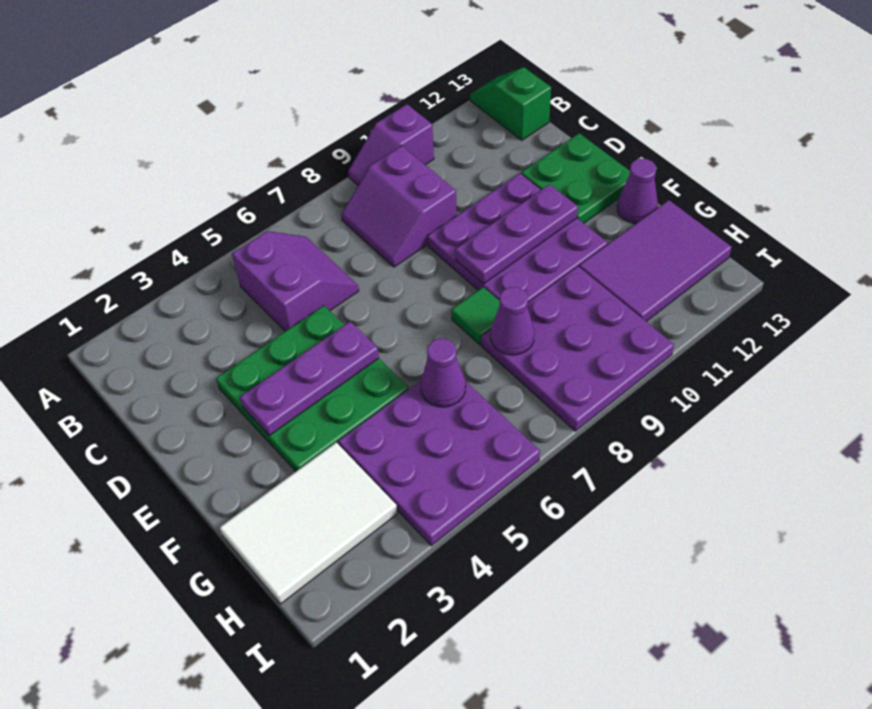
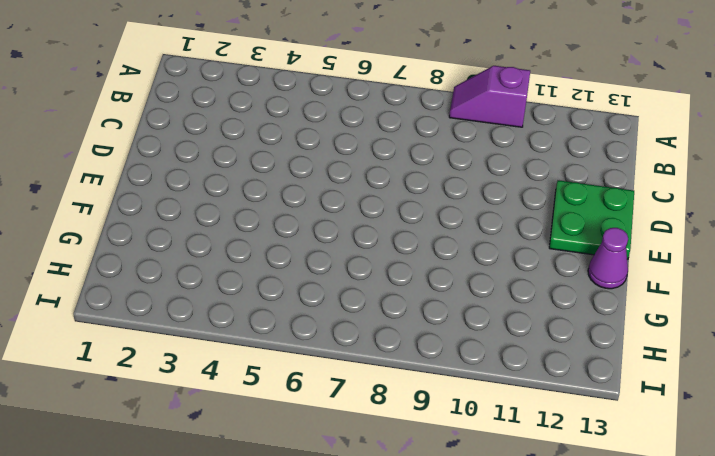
none -> green slope A13:B13 level 1 top B
none -> purple slope B5:C6 level 1 top 5
none -> purple slope B8:C9 level 1 top 9

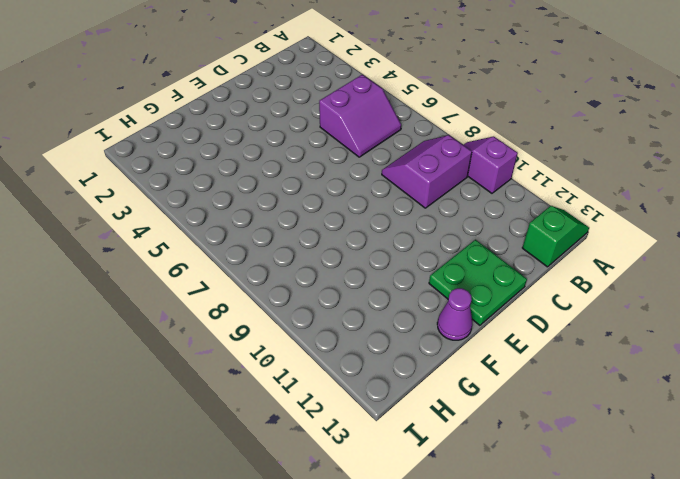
none -> green plate D3:F5 level 1
none -> purple plate D9:F11 level 1
none -> green tile F8 level 1

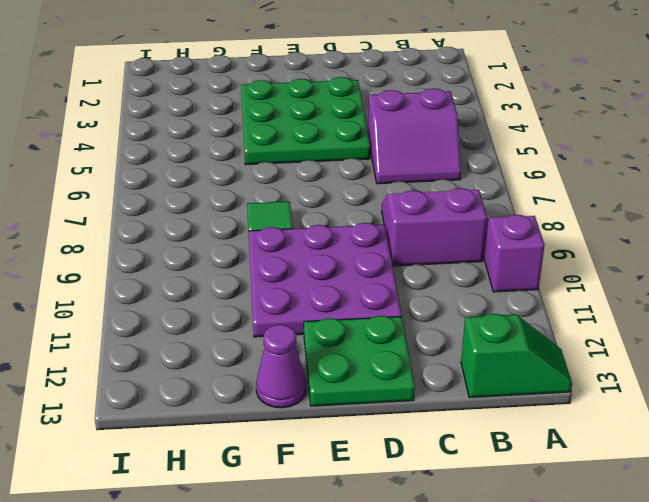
none -> white tile G1:H3 level 1
none -> purple plate G4:I6 level 1
none -> purple plate G8:I10 level 1

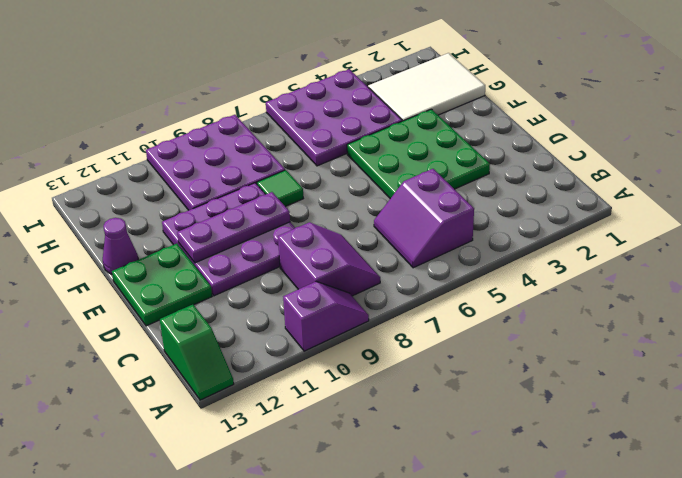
none -> purple tile G11:H13 level 1
none -> purple plate E3:E5 level 2
none -> purple cone G6 level 2

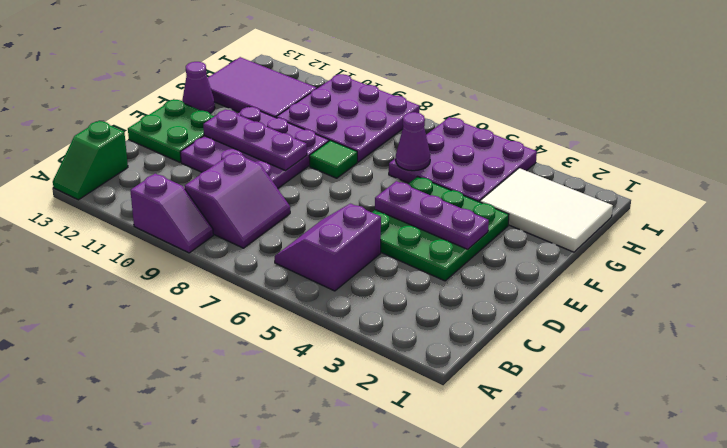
none -> purple cone G8 level 2

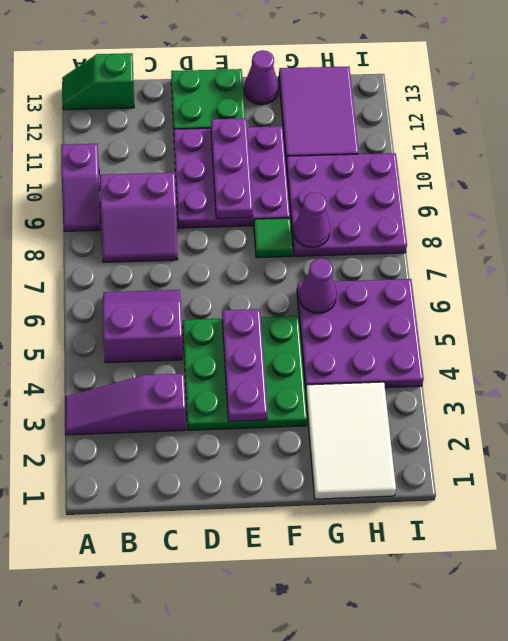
purple slope A3:C3 level 1 top C -> none

